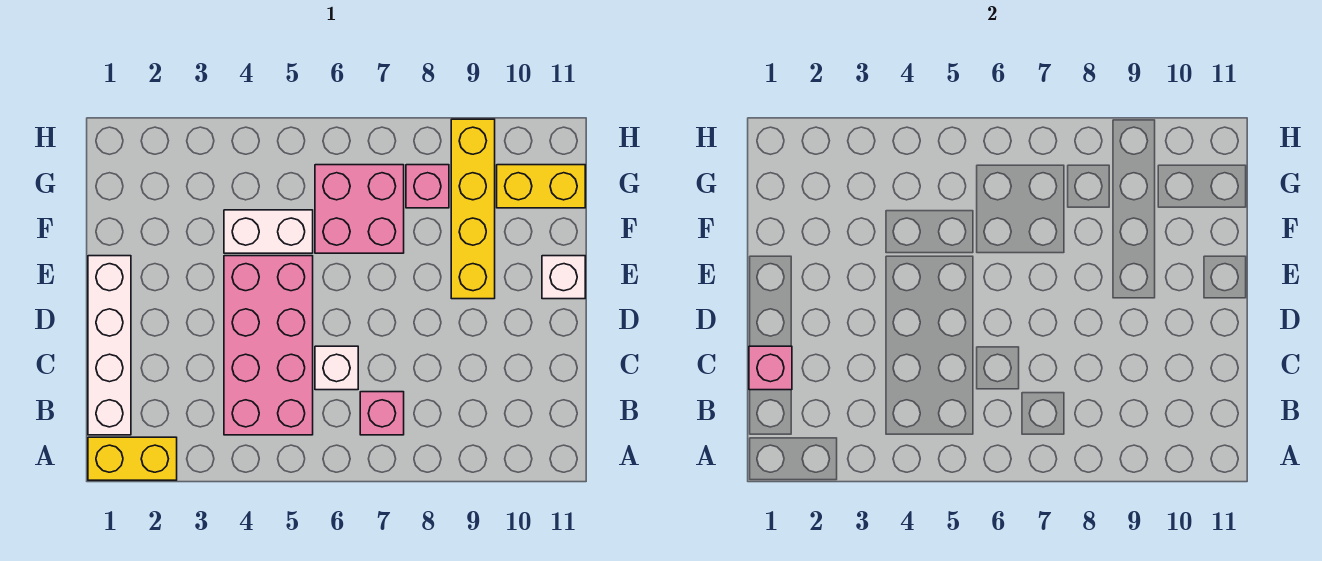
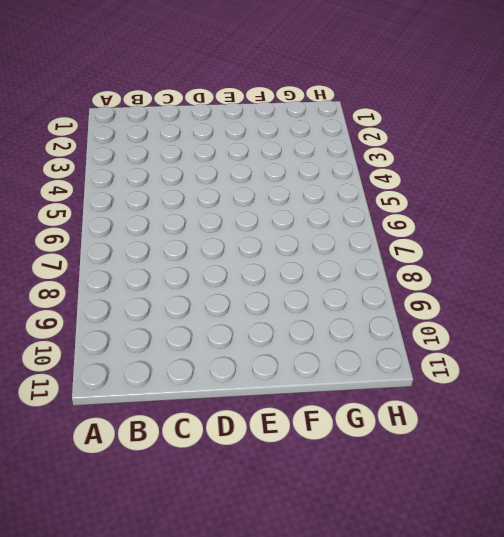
none -> yellow brick A1:A2 level 1
none -> white brick B1:E1 level 1
none -> pink brick B4:E5 level 1

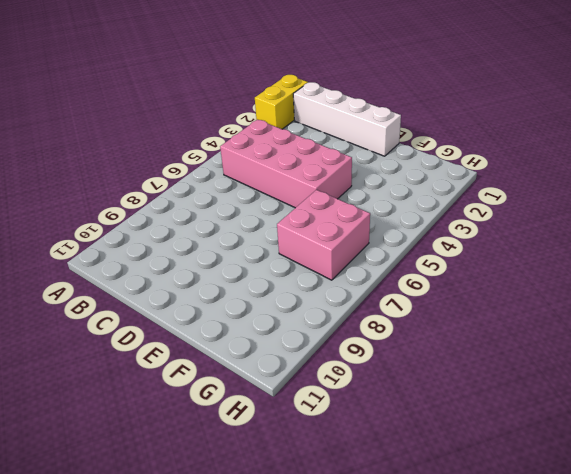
none -> pink brick B7 level 1
none -> white brick C6 level 1
none -> yellow brick E9:H9 level 1

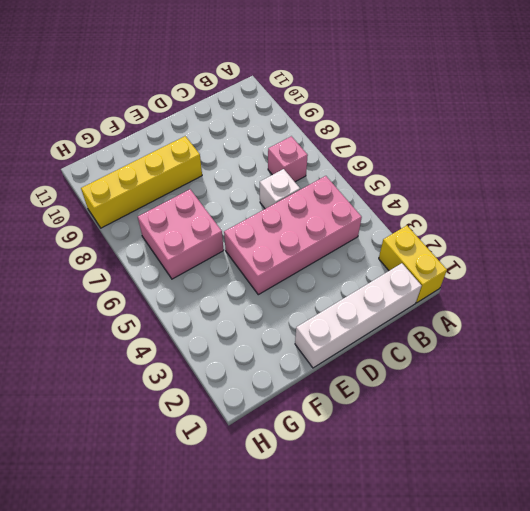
none -> white brick E11 level 1
none -> white brick F4:F5 level 1
none -> pink brick G8 level 1

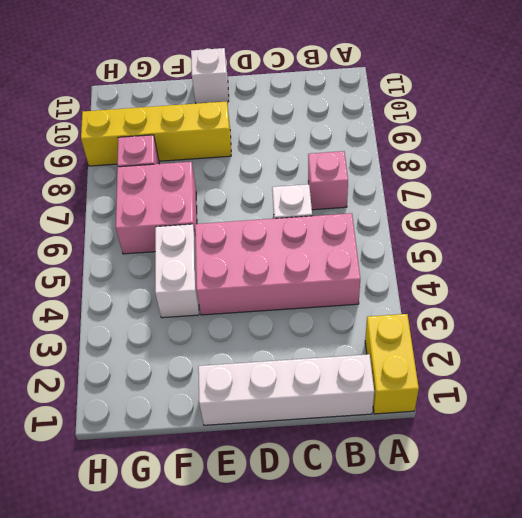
none -> yellow brick G10:G11 level 1
none -> pink brick C1 level 2

